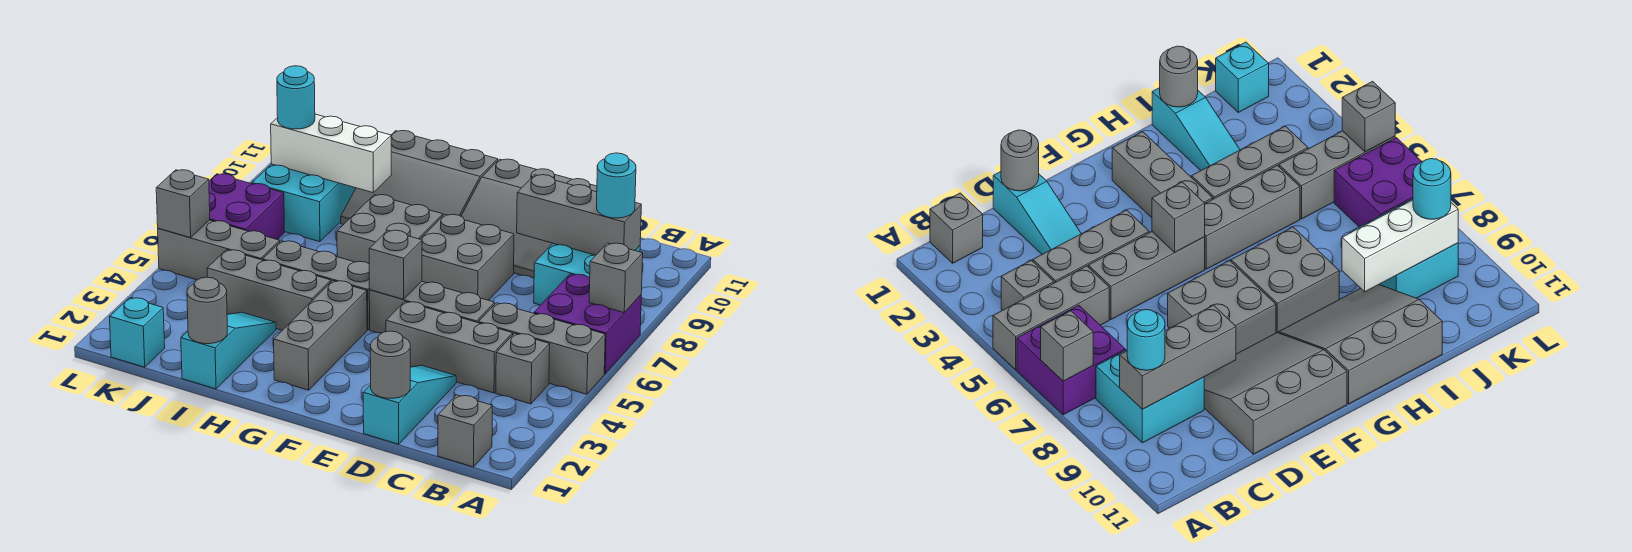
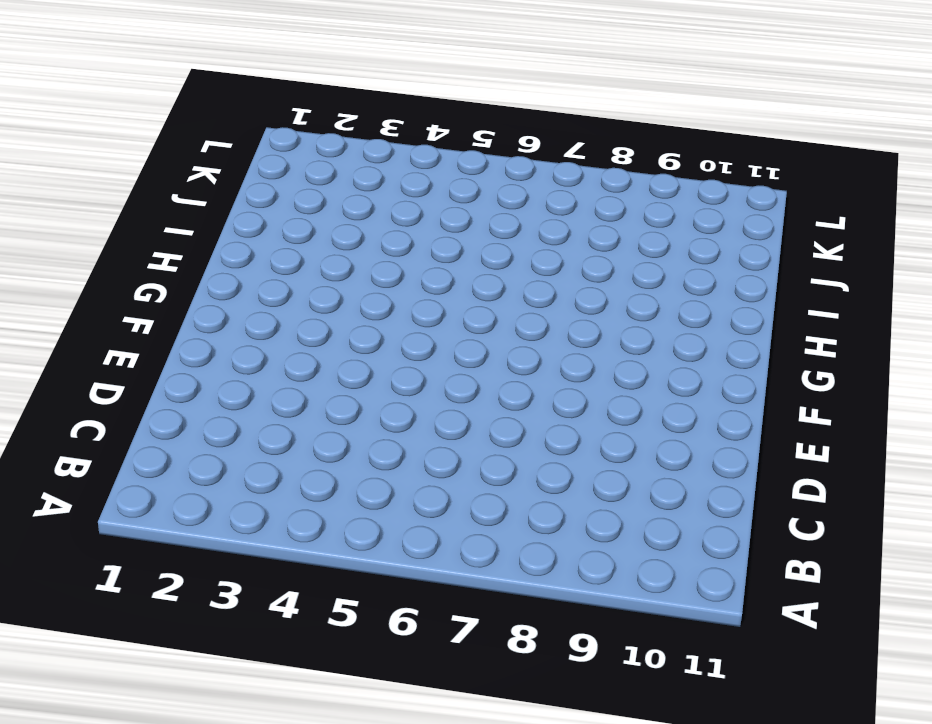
none -> grey brick A5:C5 level 1
none -> purple brick A6:B7 level 1
none -> grey brick B1 level 1

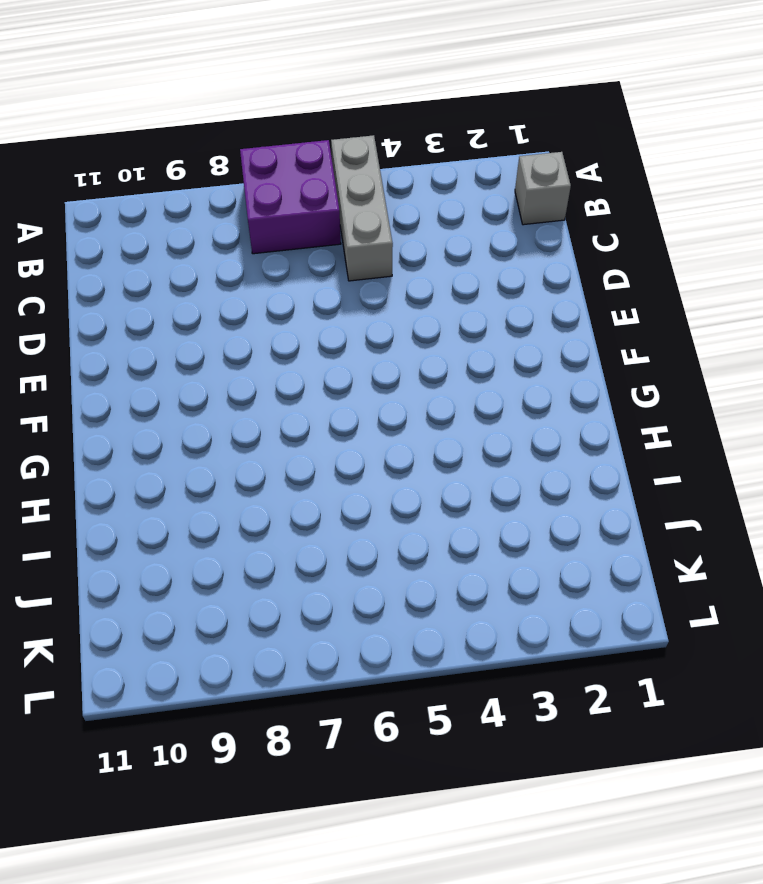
none -> grey brick B4 level 1
none -> cyan brick B8:C9 level 1
none -> grey brick C4:E4 level 1

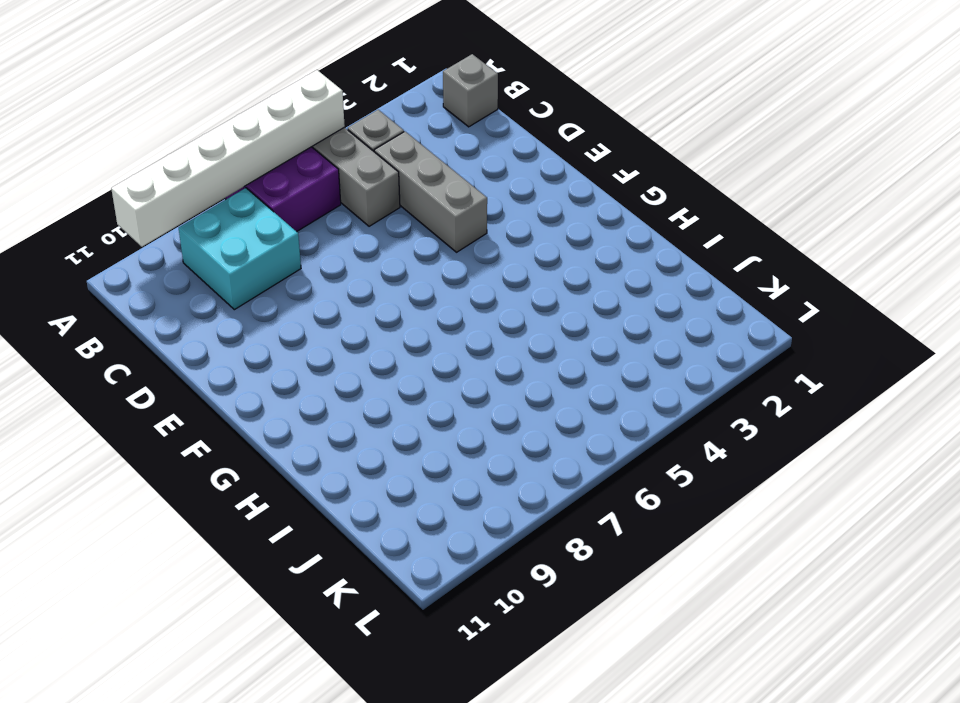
white brick A5:A10 level 2 -> grey brick A7 level 2
none -> cyan slope D1:D3 level 1 top 1
none -> grey brick D5:F5 level 1
none -> grey slope D9:F11 level 1 top 11

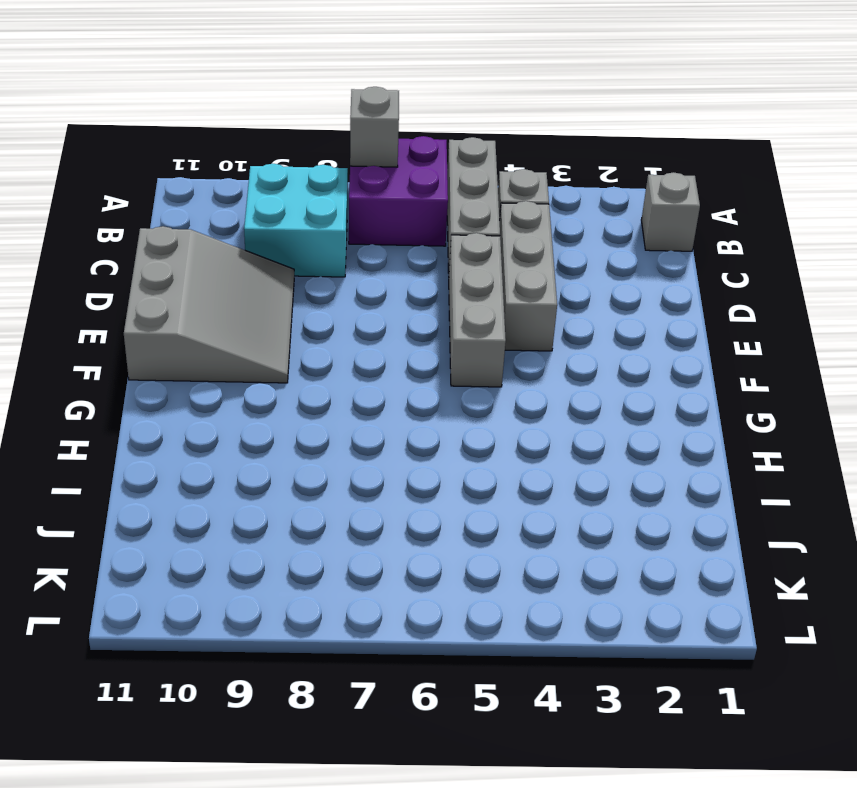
none -> cyan slope D1:D3 level 1 top 1
none -> grey brick E7:F8 level 1
none -> grey brick G2:G4 level 1

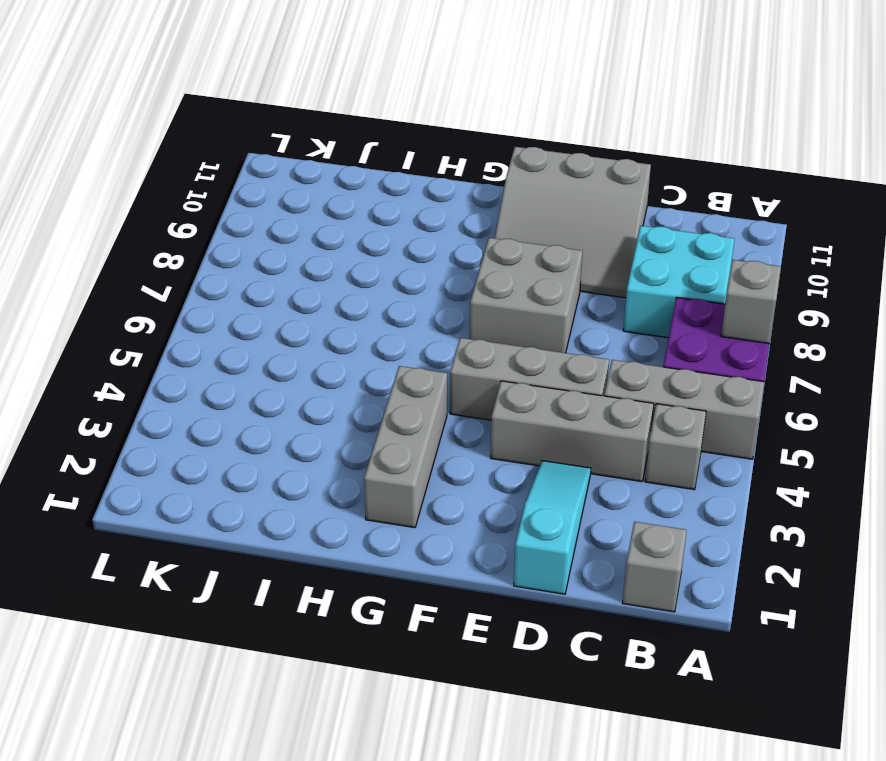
none -> grey brick G5:I5 level 1
none -> grey brick G7:H8 level 1
none -> grey slope G9:I11 level 1 top 11

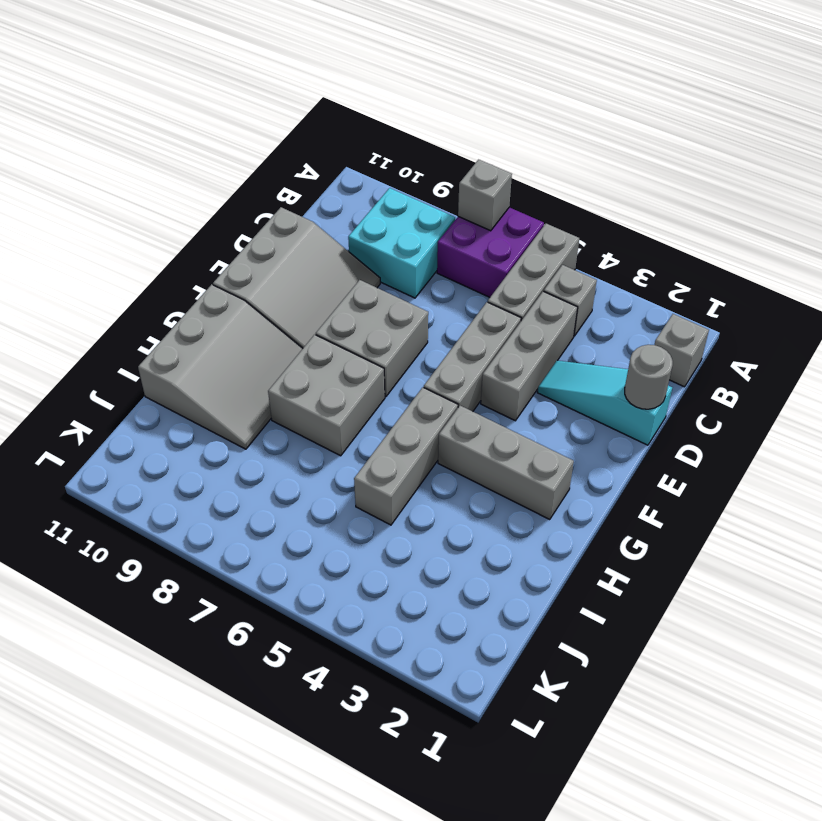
none -> grey brick H4:J4 level 1
none -> cyan slope I1:I3 level 1 top 1
none -> grey brick J5:L5 level 1

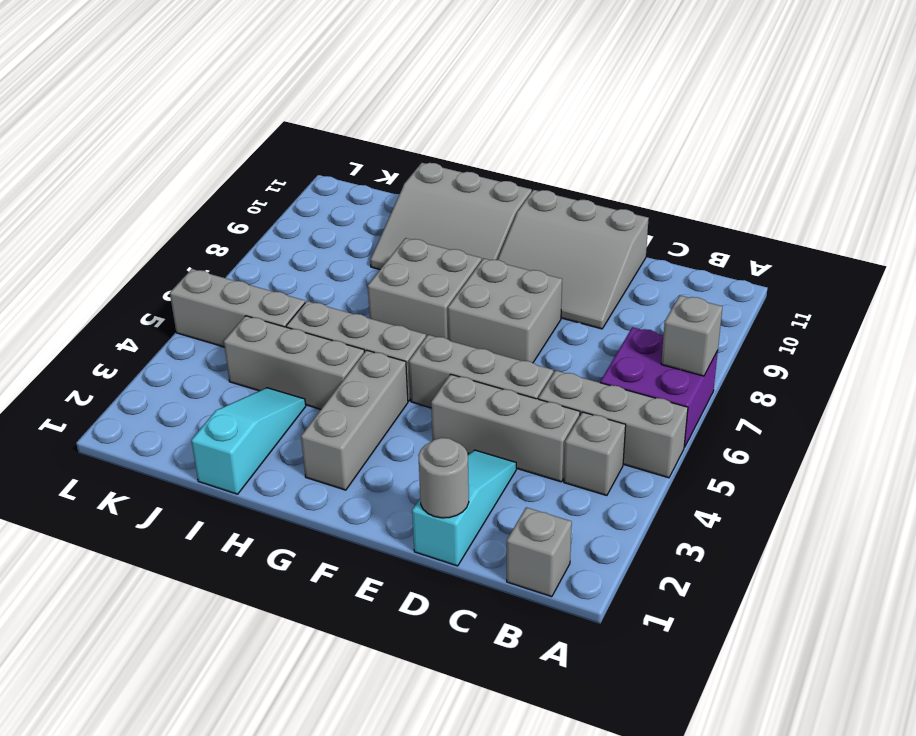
none -> cyan brick B8:C9 level 1
none -> cyan brick J8:K9 level 1
none -> cyan brick K1 level 1

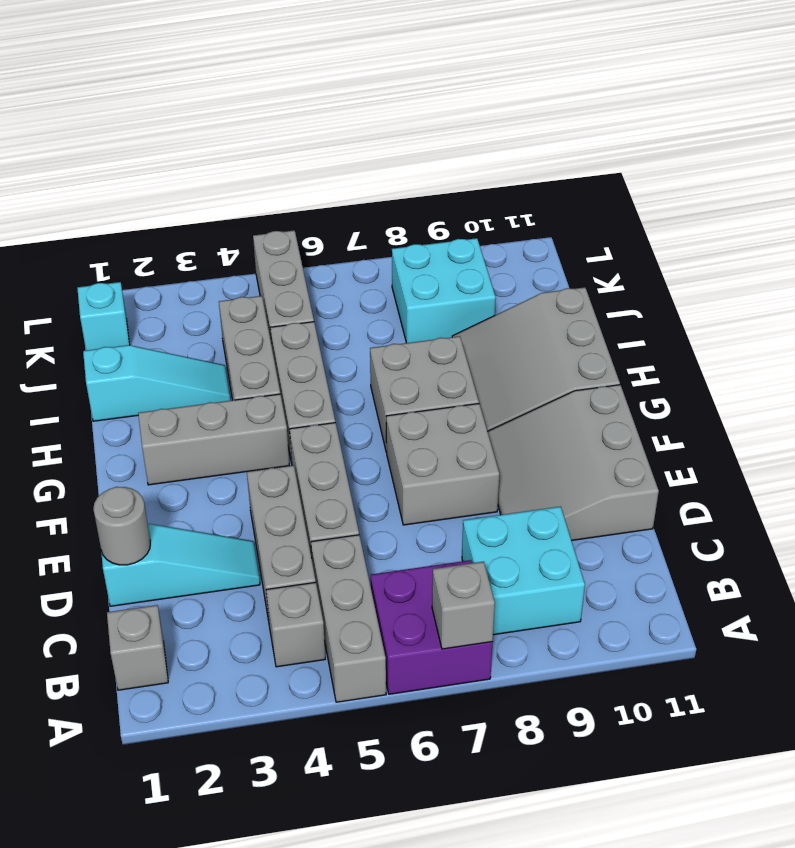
none -> purple brick K6:L7 level 1
none -> grey brick B9:D9 level 2
none -> grey brick F5 level 2

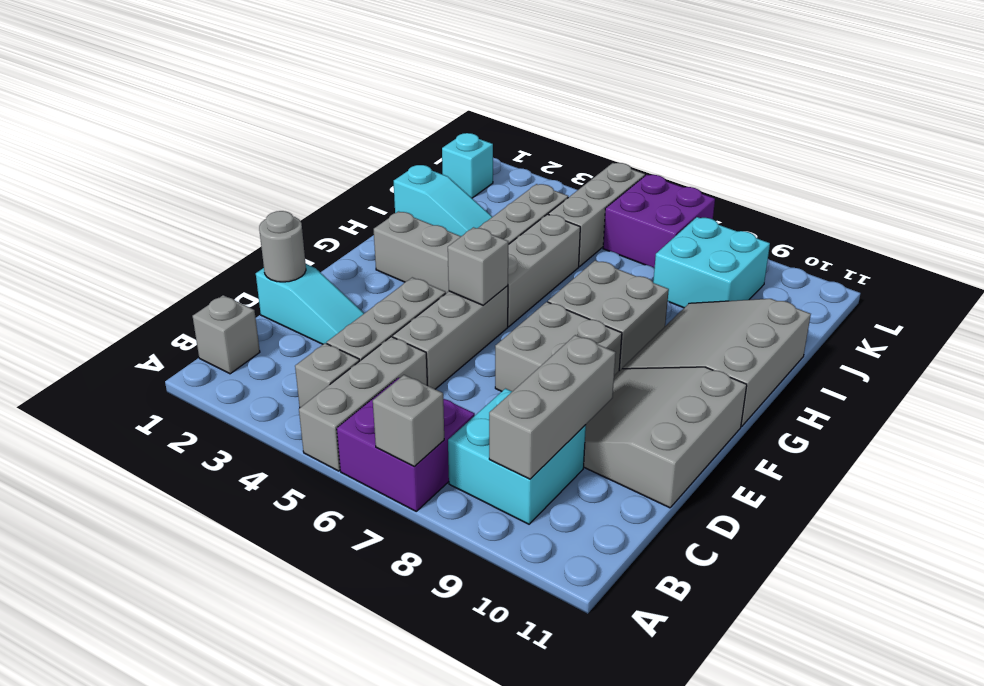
none -> grey round brick I1 level 2
none -> white brick I9:K9 level 2
none -> grey brick L5 level 2

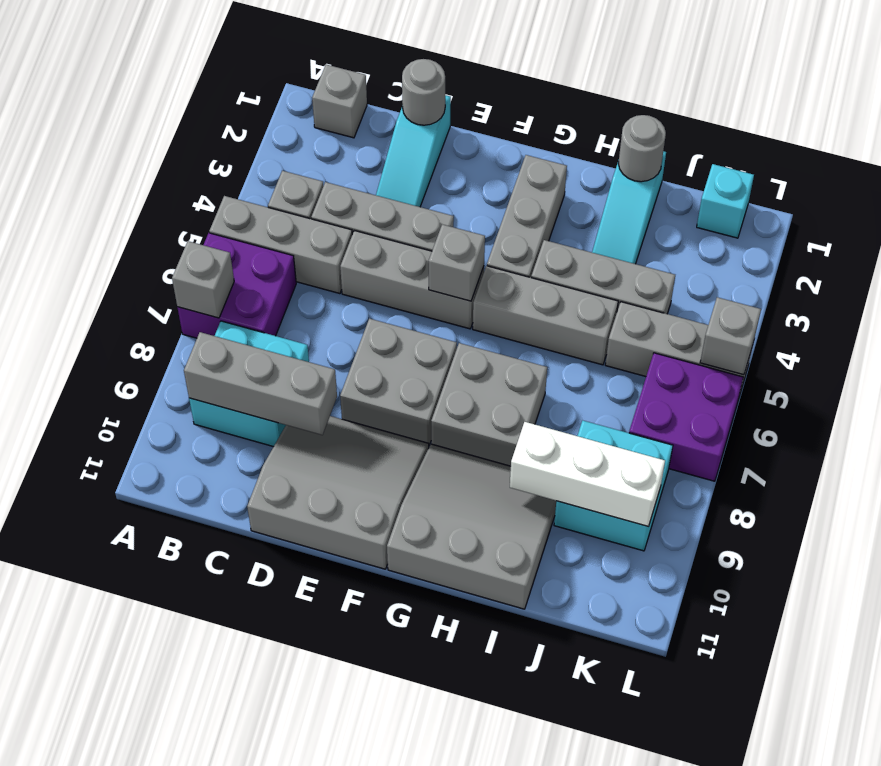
none -> cyan round brick B9 level 3
none -> cyan round brick K9 level 3

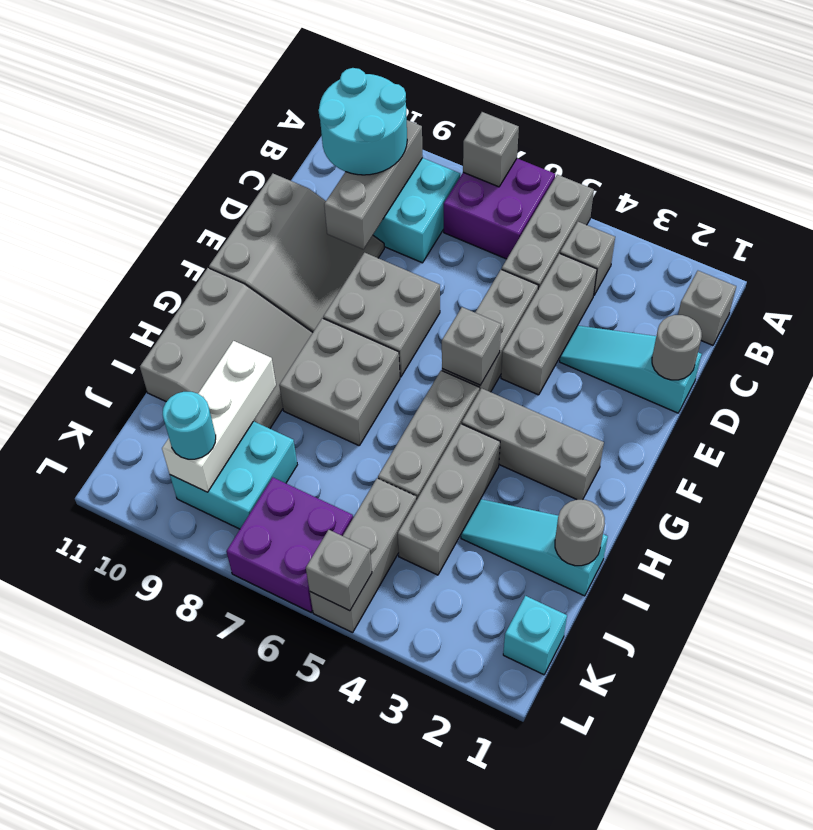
cyan round brick B9:C10 level 3 -> cyan round brick B9 level 3

